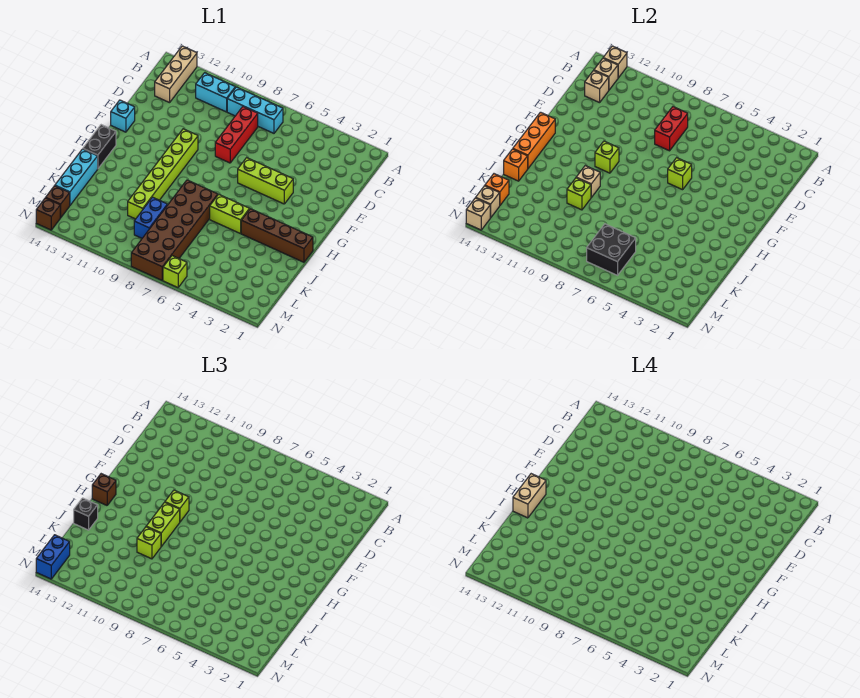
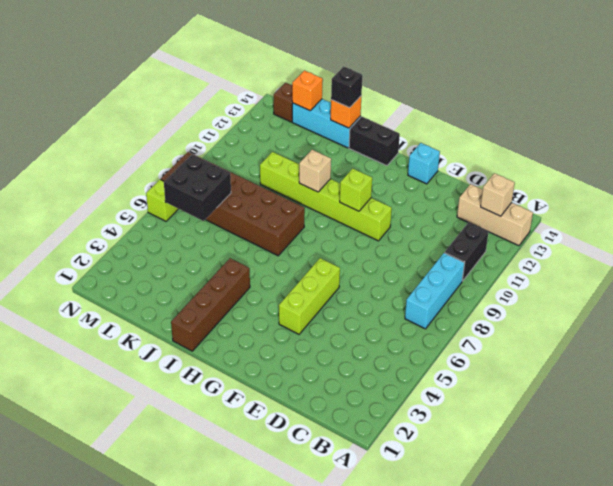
black brick B10:B11 level 1 -> cyan brick B10:B11 level 1
none -> red brick C8:E8 level 1
none -> lime brick I5:I6 level 1
none -> blue brick K9:L9 level 1
none -> brown brick N14 level 1

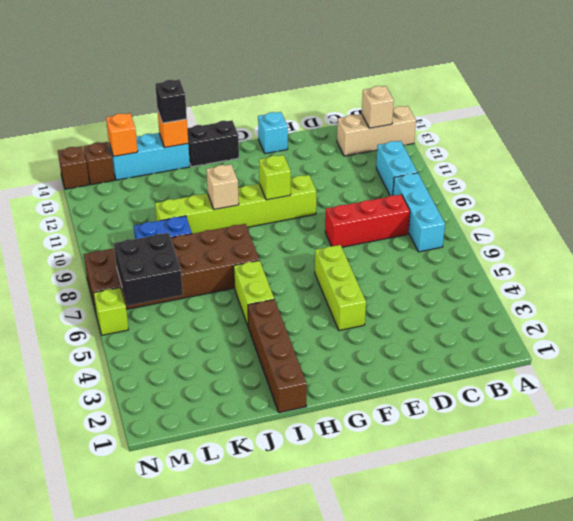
none -> tan brick A13 level 2
none -> red brick C8:D8 level 2
none -> tan brick C13 level 2
none -> lime brick F6 level 2

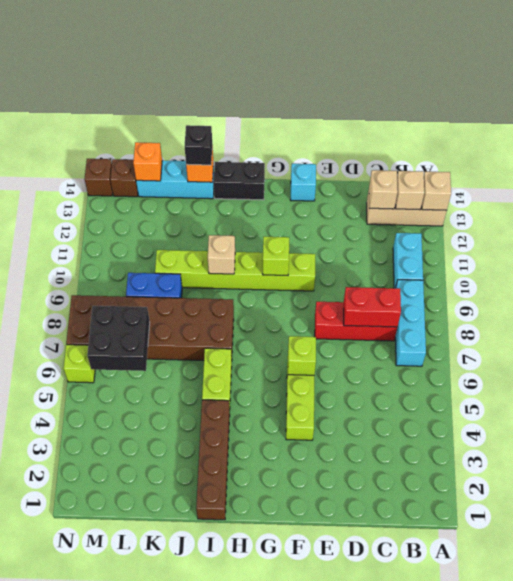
none -> orange brick G14:I14 level 2
none -> lime brick J10 level 2
none -> tan brick M14 level 2
none -> tan brick N14 level 2

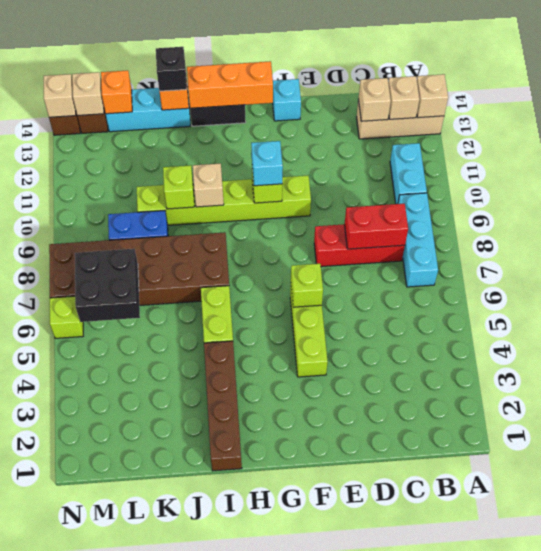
cyan brick G10 level 3 -> lime brick G10 level 3
none -> lime brick H10:I10 level 3
none -> brown brick H14 level 3
none -> lime brick J10 level 3
none -> blue brick M14:N14 level 3

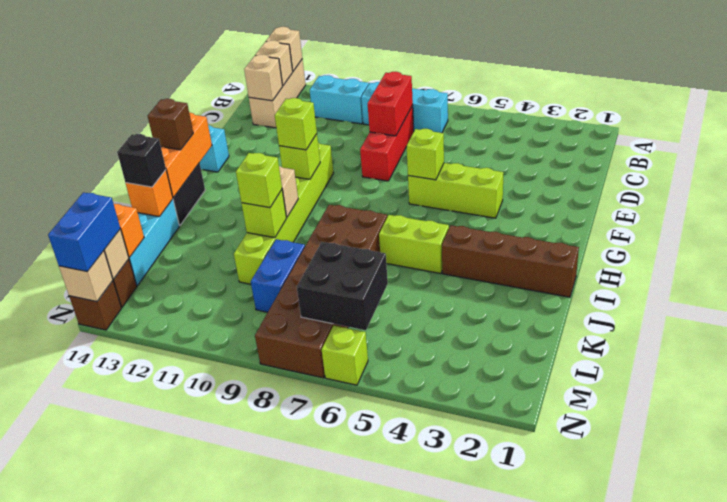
none -> lime brick H10:I10 level 3
none -> tan brick H14:I14 level 4

